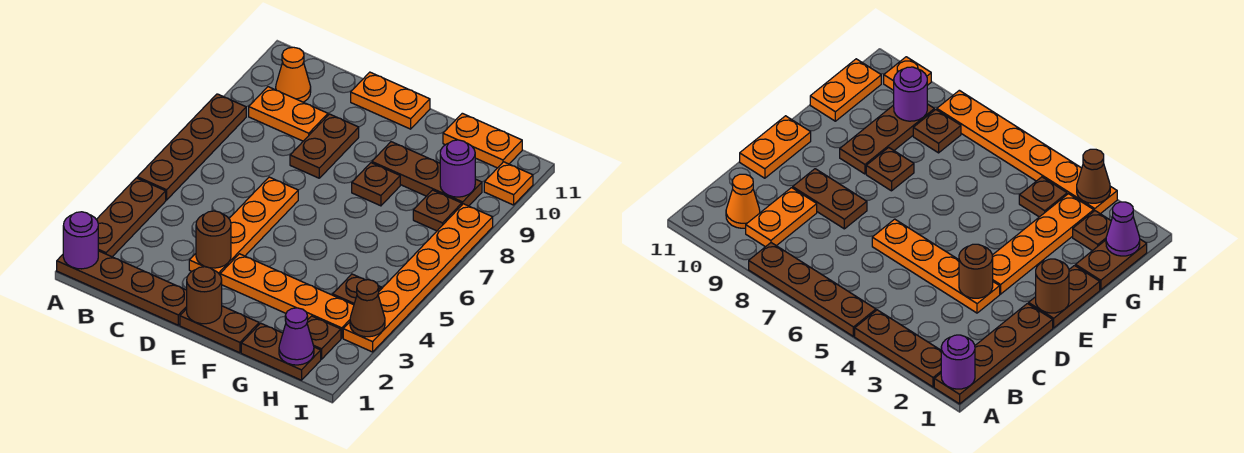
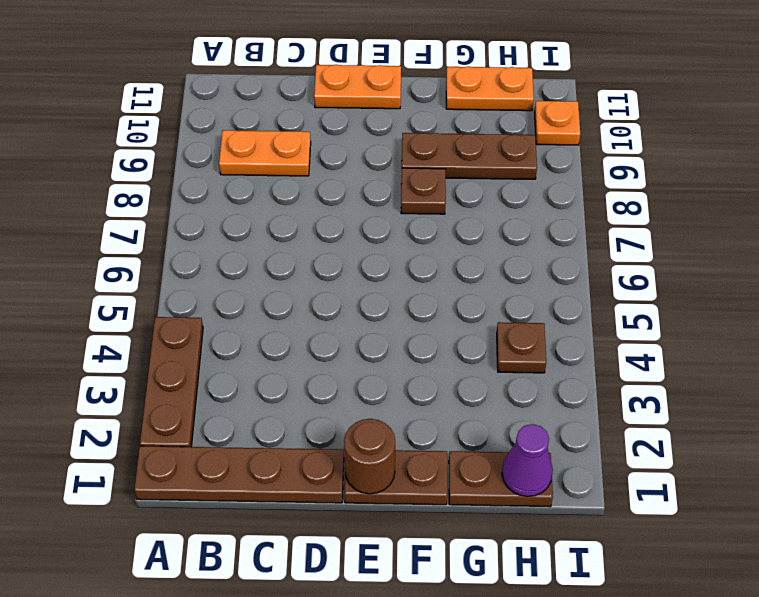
none -> brown plate A5:A8 level 1
none -> orange cone B10 level 1
none -> orange plate D3:D6 level 1

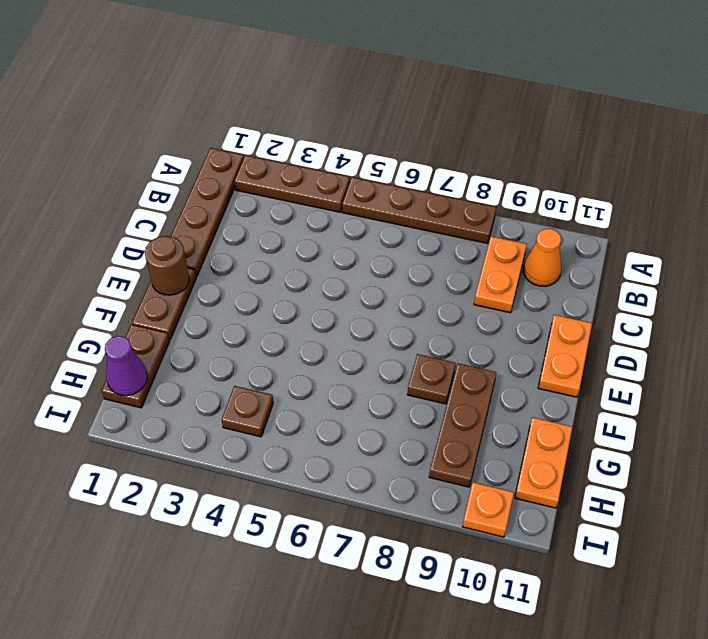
none -> orange plate D3:D6 level 1
none -> brown plate D8:D9 level 1
none -> orange plate E3:H3 level 1

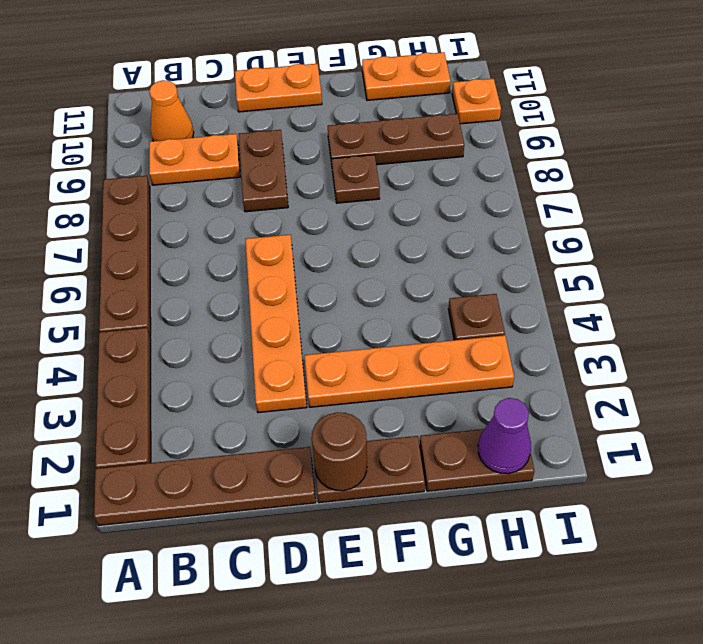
none -> brown plate H2 level 1
none -> brown plate H8 level 1
none -> orange plate I3:I8 level 1

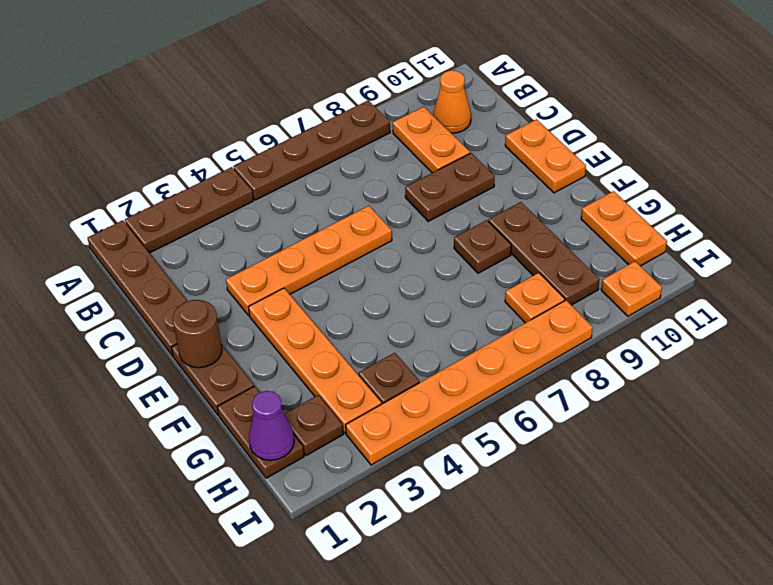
orange plate H8 level 1 -> brown plate H8 level 1
none -> purple round brick A1 level 2
none -> brown round brick D3 level 2
none -> purple round brick H9 level 2

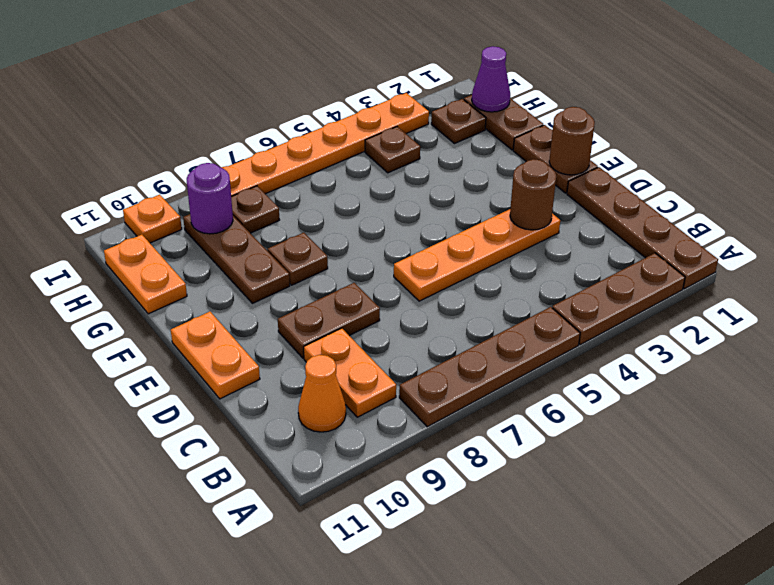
none -> orange plate E3:H3 level 1
none -> purple round brick A1 level 2
none -> brown cone I3 level 2

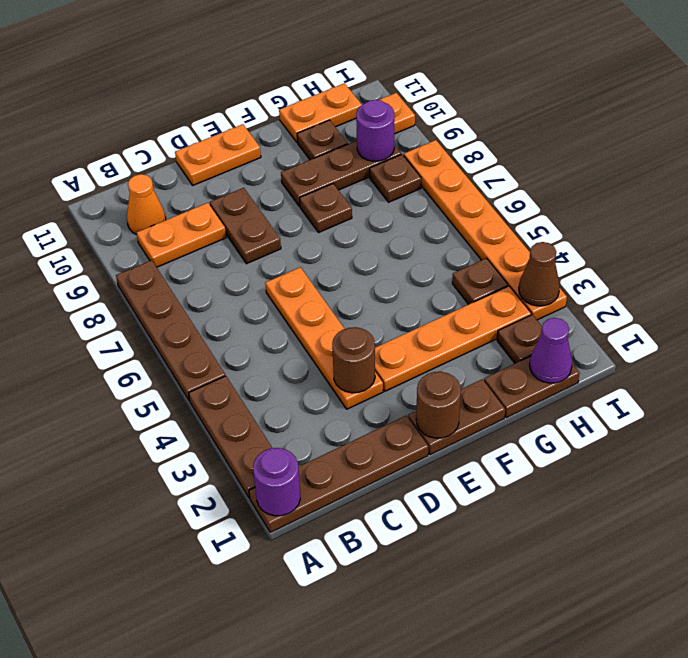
brown plate G10 level 1 -> none

